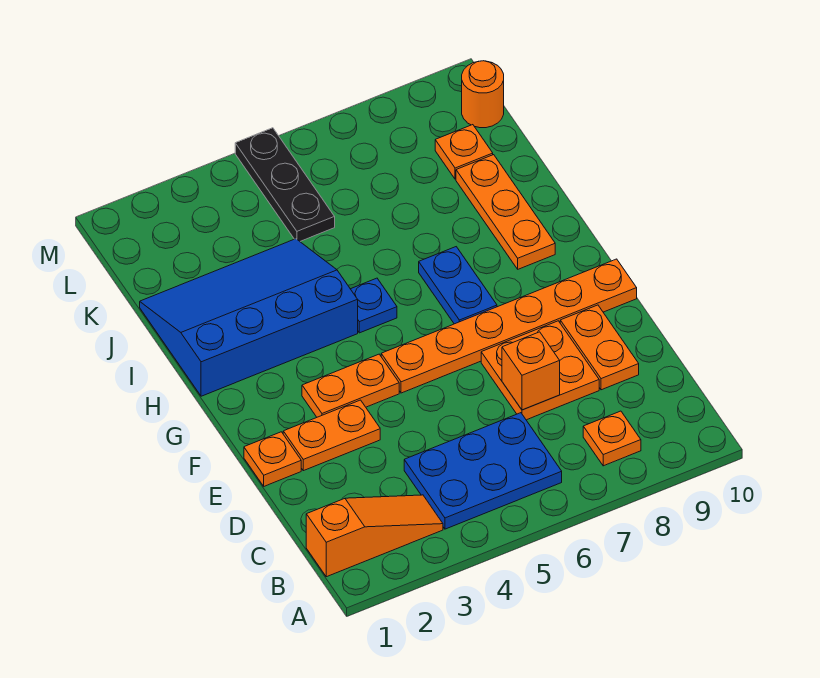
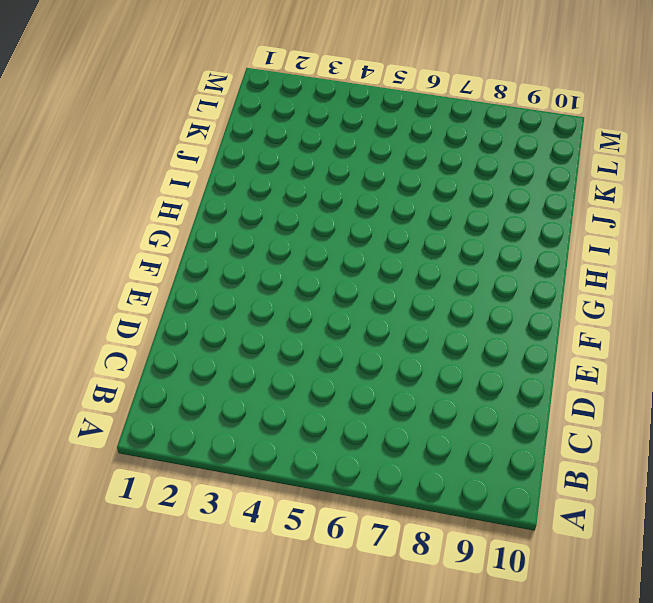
none -> orange slope B1:B3 level 1 top 1
none -> blue plate B4:C6 level 1
none -> orange plate B8 level 1

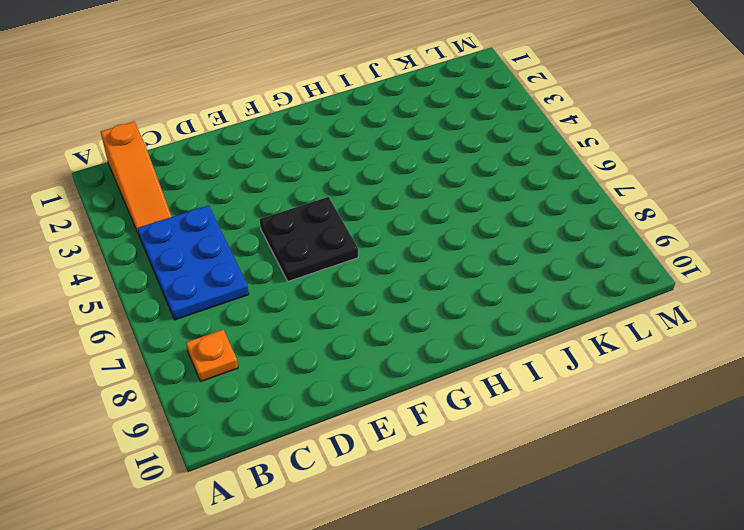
black plate E5:F6 level 1 -> orange plate F5:F10 level 1
none -> orange plate D7:E8 level 1
none -> orange plate D9:E9 level 1
none -> orange plate E1 level 1

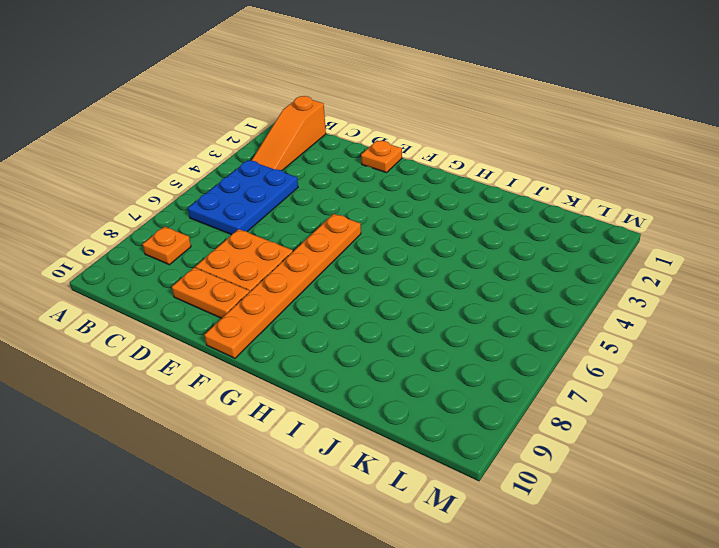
none -> orange plate E2:E3 level 1
none -> orange plate F3:F4 level 1
none -> blue plate G7:H7 level 1

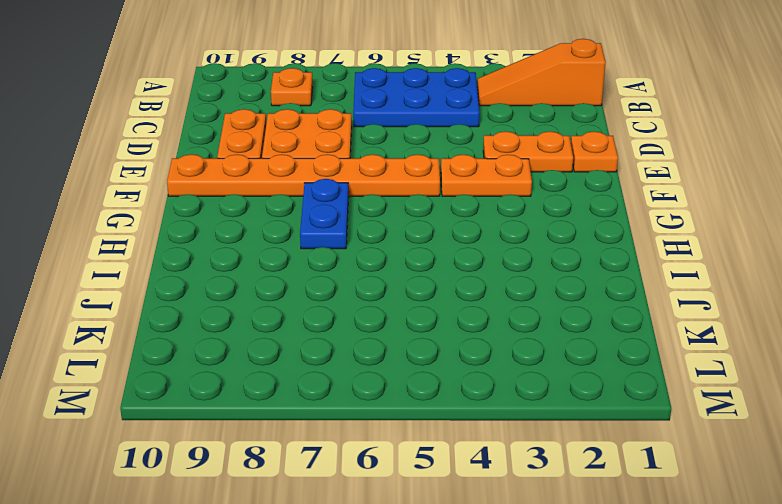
none -> blue slope H1:J4 level 1 top H
none -> blue plate H5 level 1
none -> orange plate H9:J9 level 1

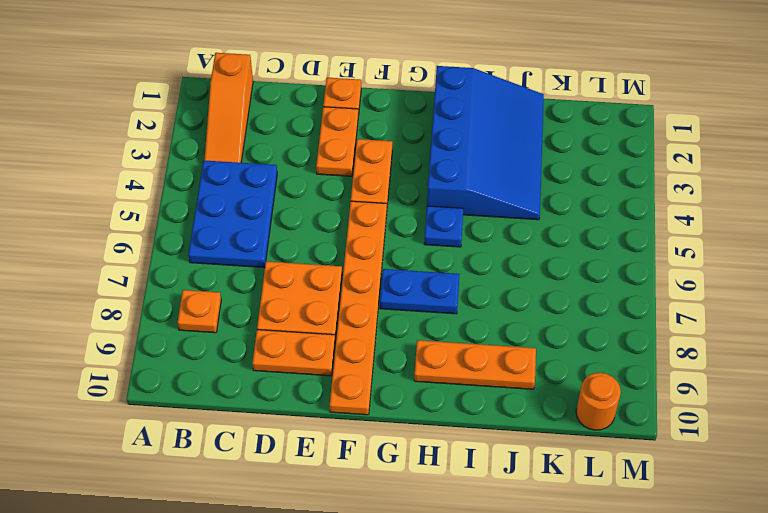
none -> black plate K5:M5 level 1
none -> orange plate K9 level 1
none -> orange brick D7 level 2

